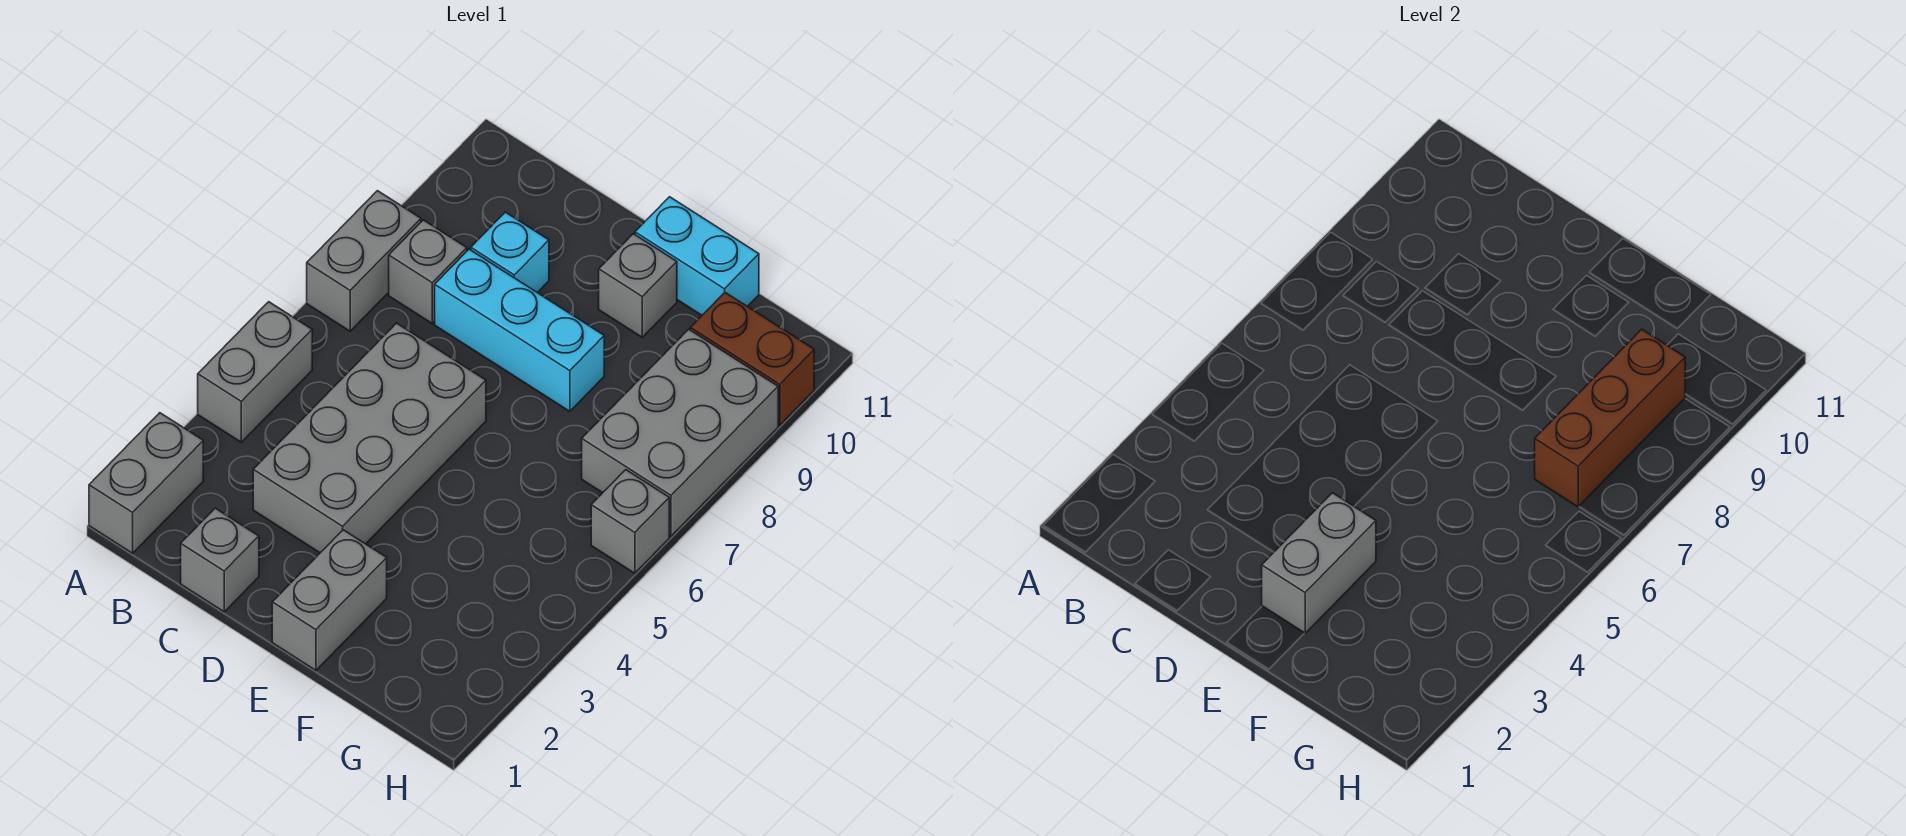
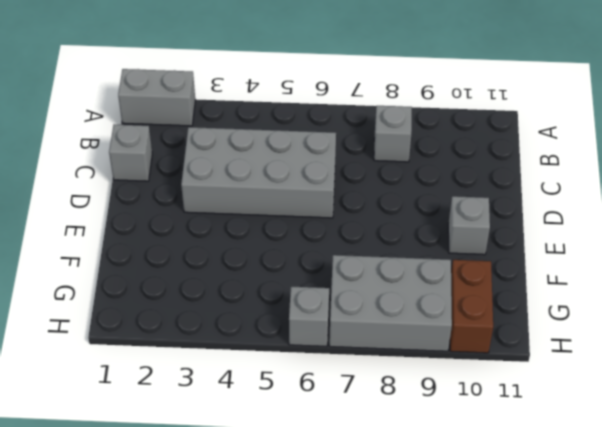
none -> grey brick A4:A5 level 1
none -> grey brick A7:A8 level 1
none -> cyan brick C8:E8 level 1

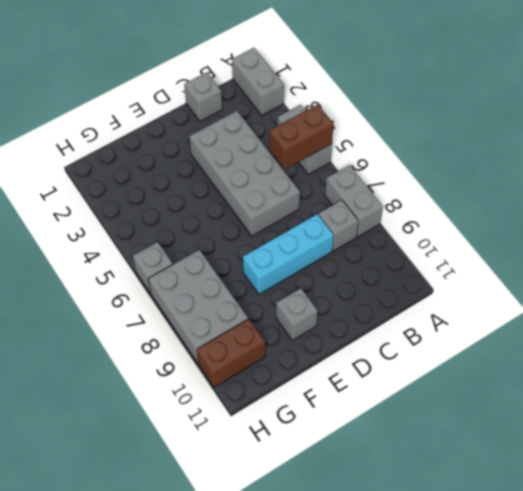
brown brick A5:B5 level 2 -> none
none -> cyan brick C9 level 1
none -> grey brick E1:E2 level 1
none -> cyan brick E11:F11 level 1

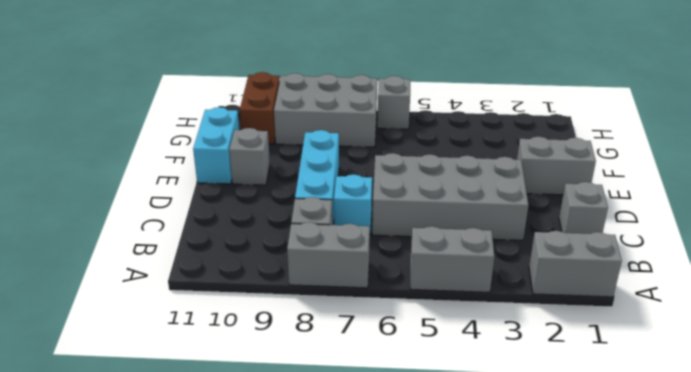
cyan brick C7 level 1 -> cyan brick C9 level 1
none -> grey brick E2:E3 level 2
none -> brown brick G7:G9 level 2

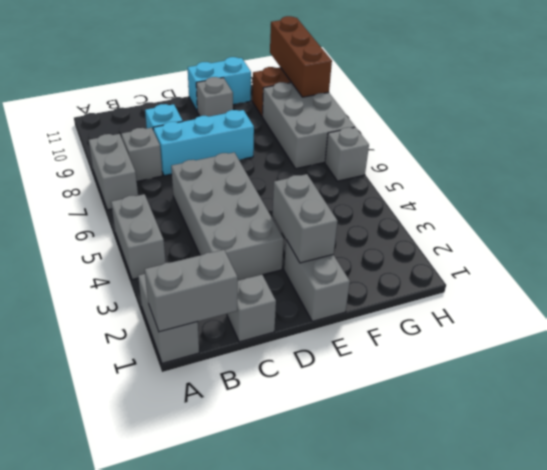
grey brick A1:B1 level 2 -> none
brown brick H9:H11 level 2 -> brown brick G7:G9 level 2

